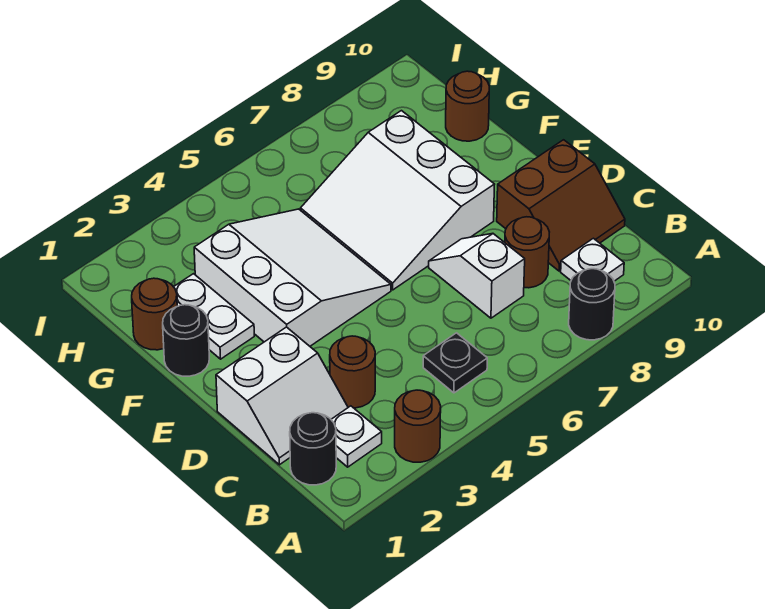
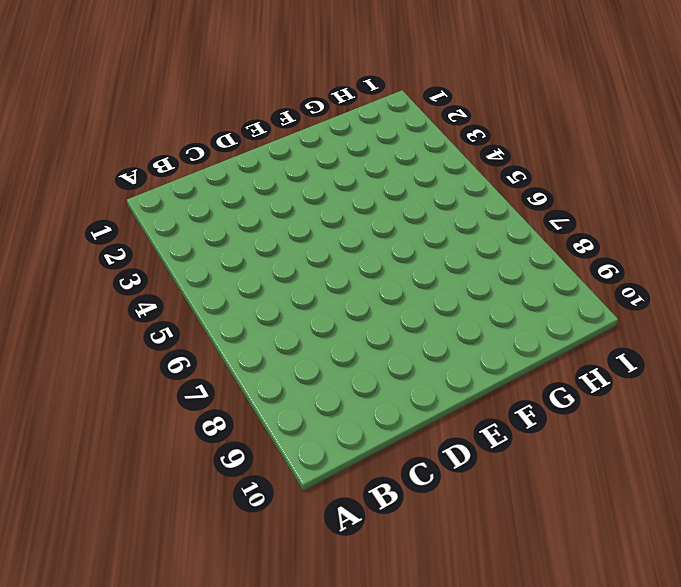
none -> brown round brick A3 level 1
none -> black round brick A8 level 1
none -> black round brick B1 level 1

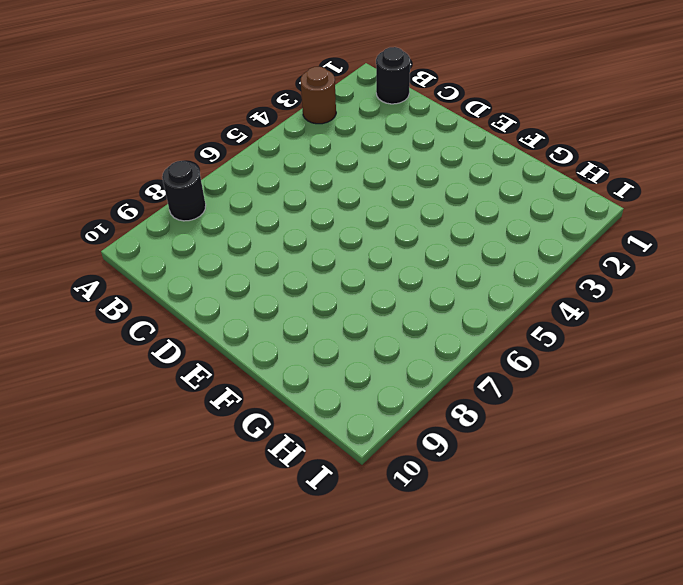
none -> white plate B2 level 1
none -> black plate B5 level 1
none -> white plate B9 level 1

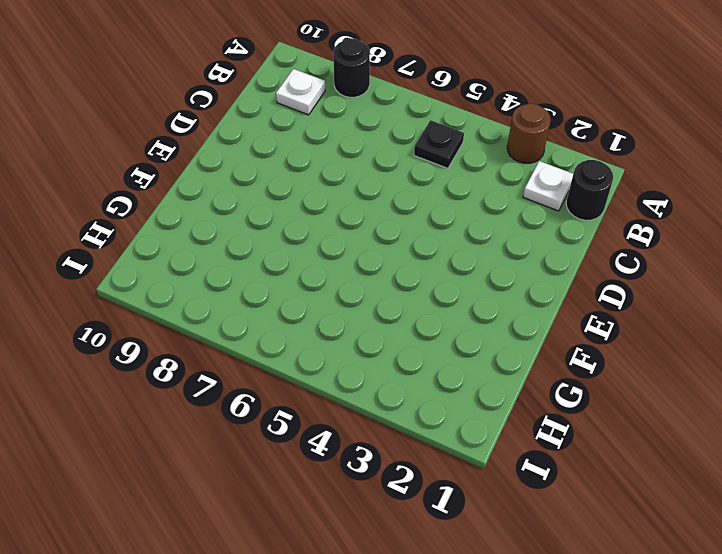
none -> white slope C1:D2 level 1 top D
none -> brown round brick C3 level 1
none -> white slope C7:D7 level 1 top C

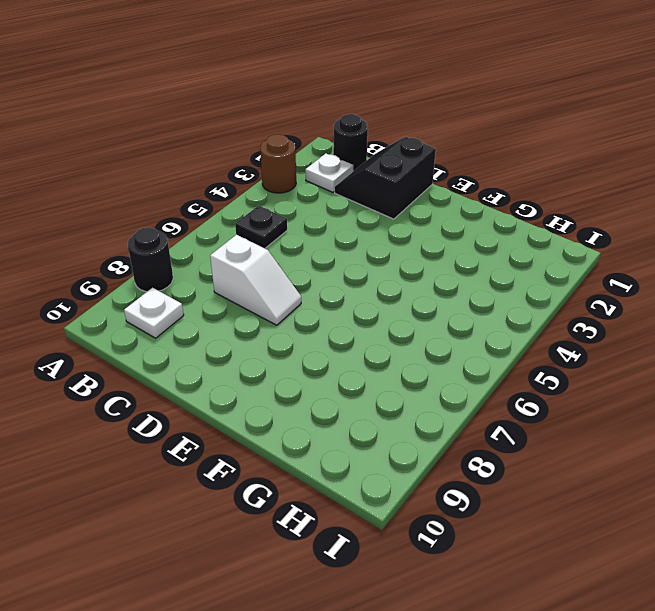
black slope C1:D2 level 1 top D -> white slope C1:D2 level 1 top D
none -> brown round brick C3 level 1
none -> brown round brick C8 level 1
none -> brown slope C9:D10 level 1 top D

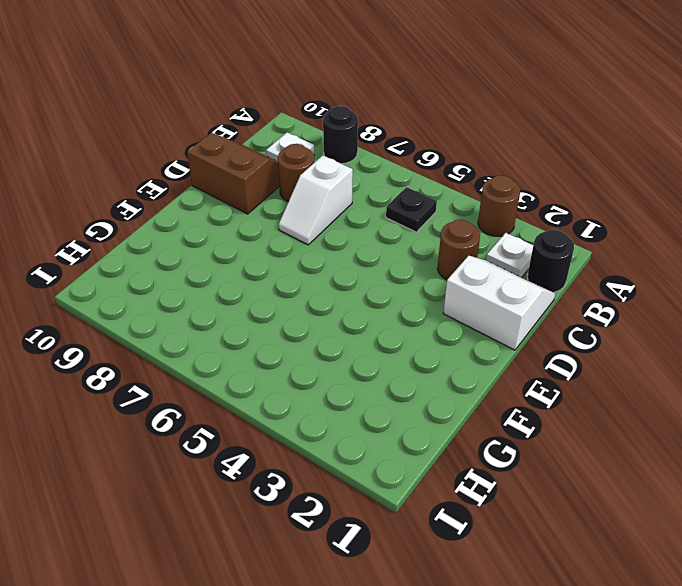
none -> white slope E3:G5 level 1 top 3
none -> white slope E6:G8 level 1 top 8
none -> black round brick F1 level 1

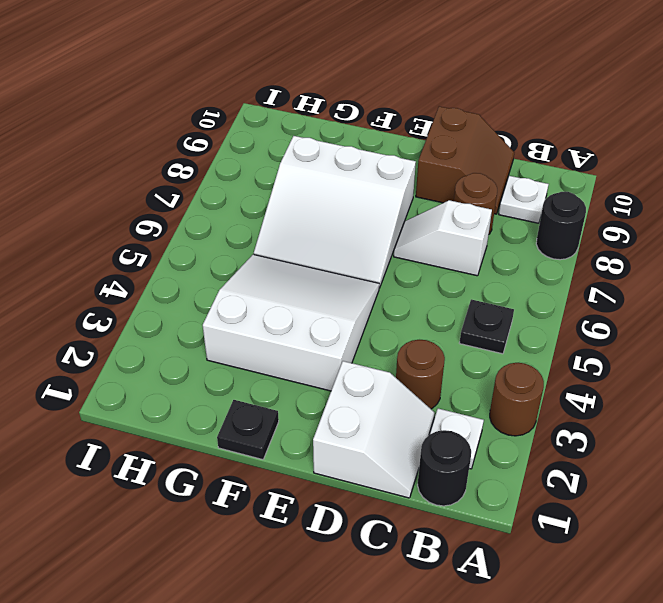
black plate F1 level 1 -> black round brick F1 level 1
none -> white plate F2:G2 level 1
none -> brown round brick G1 level 1
none -> brown round brick G10 level 1

